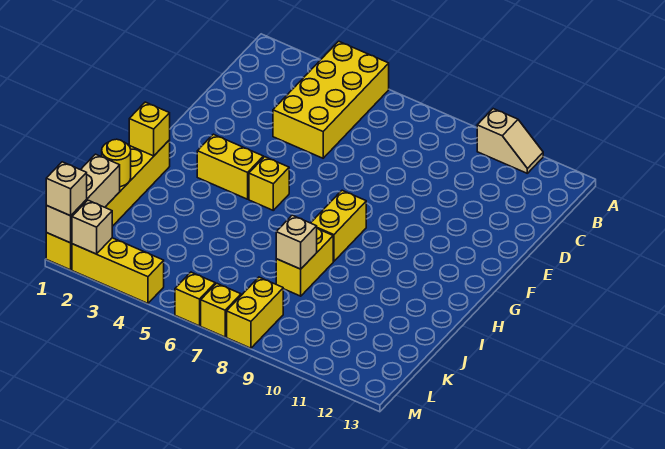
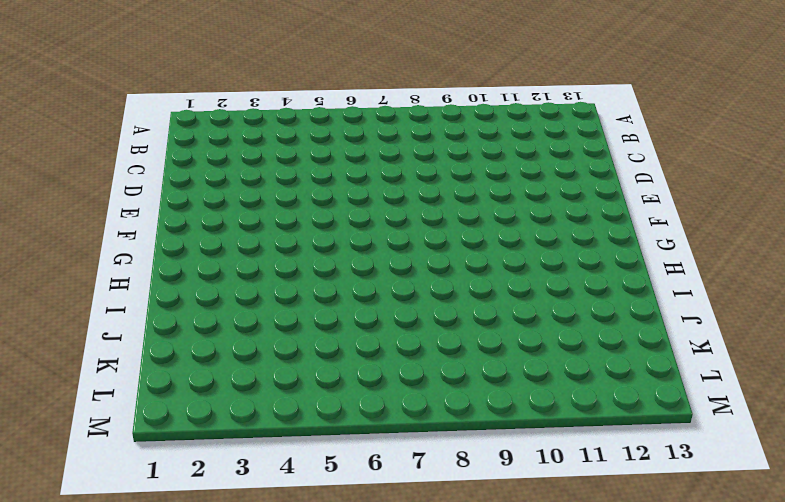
none -> yellow brick A4:D5 level 1
none -> tan slope A10:A11 level 1 top 10
none -> yellow brick G3:G4 level 1

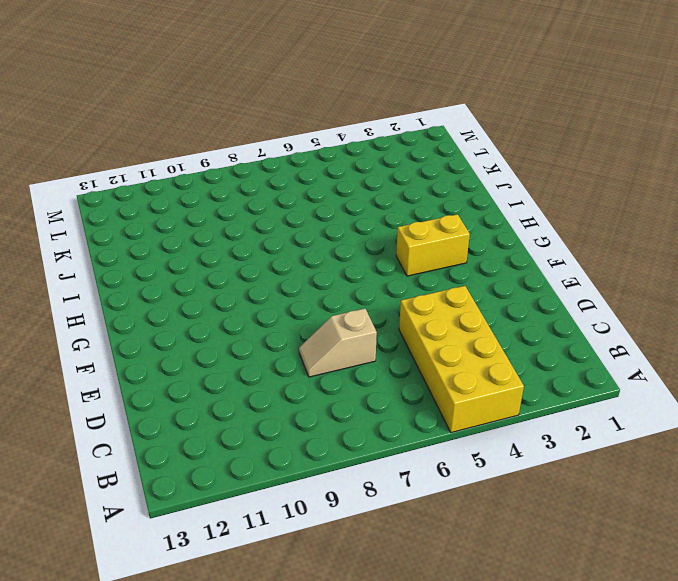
tan slope D7:D8 level 1 top 7 -> tan slope A10:A11 level 1 top 10
none -> yellow brick G5 level 1
none -> yellow brick G8:H8 level 1
none -> yellow brick H1:M1 level 1

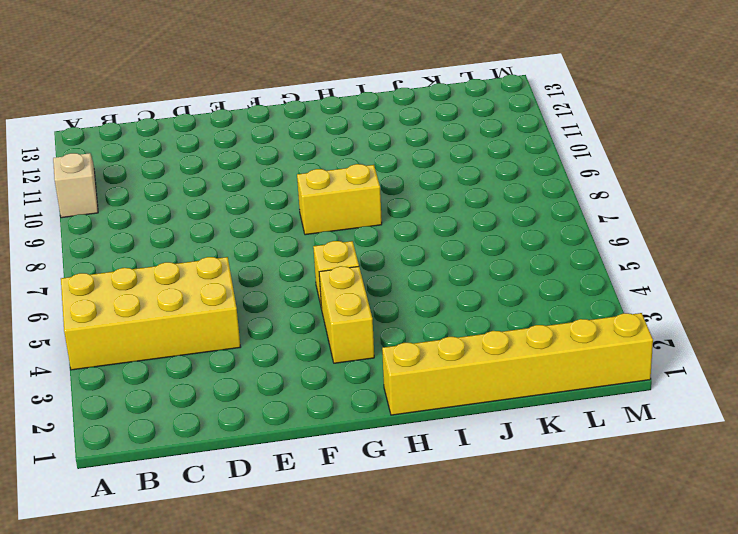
none -> yellow brick I8:J8 level 1
none -> yellow brick L8:M8 level 1
none -> yellow brick M2:M4 level 1

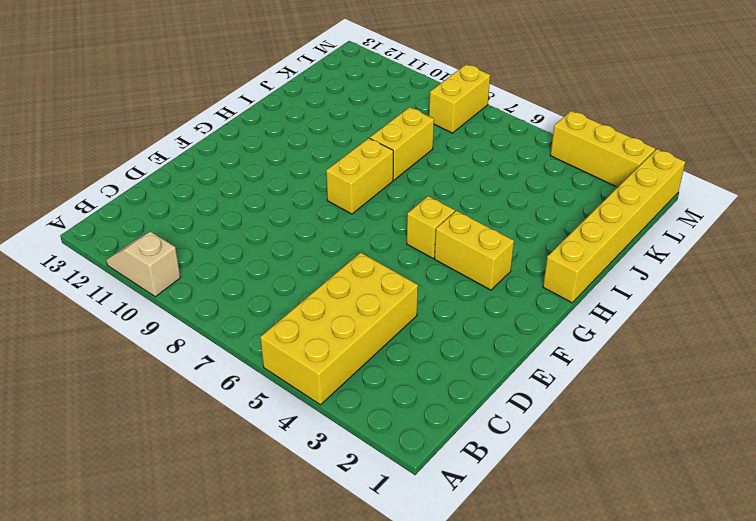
none -> yellow brick M6 level 1
none -> yellow brick M7 level 1
none -> yellow brick H1 level 2

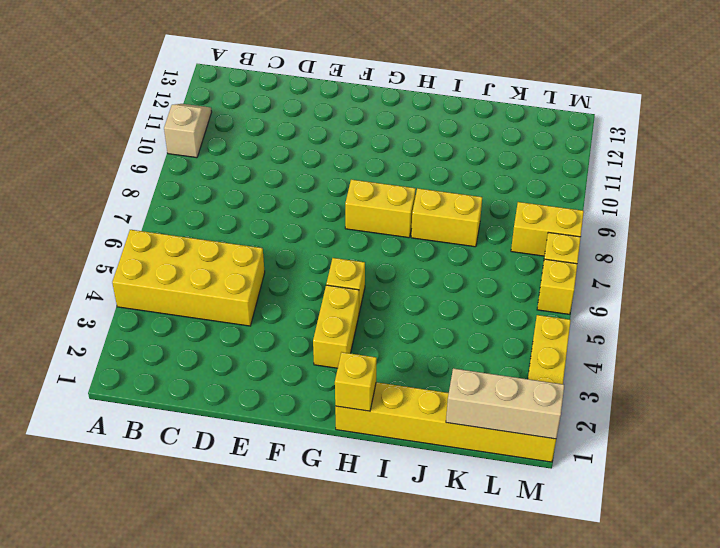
none -> yellow round brick J1 level 2
none -> tan brick J8 level 2
none -> tan brick M2 level 2

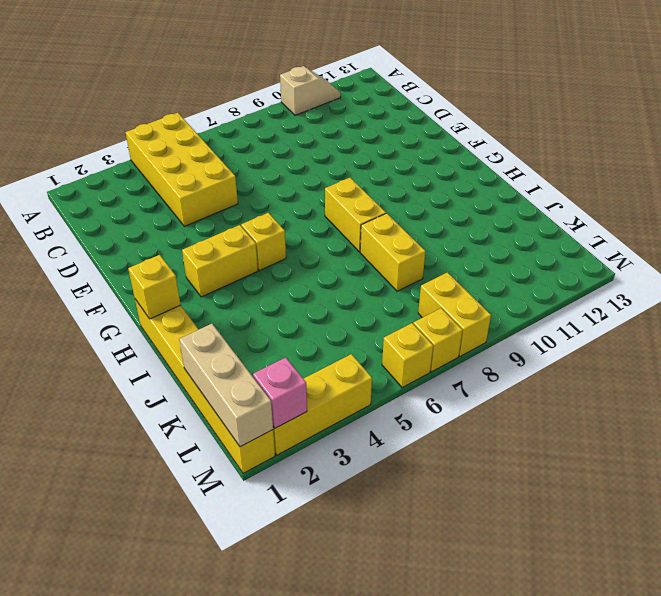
pink brick M2 level 2 -> tan brick M2 level 2
none -> yellow round brick J1 level 2
none -> tan brick J8 level 2
none -> tan brick M1 level 3

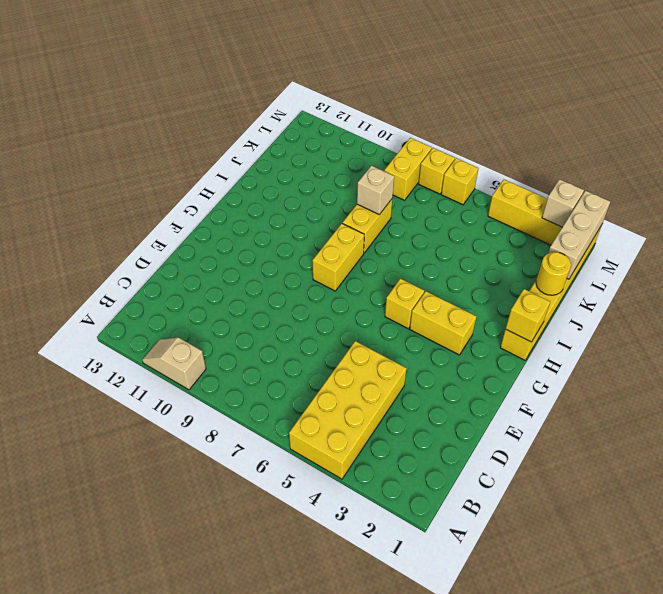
none -> tan brick M1 level 3

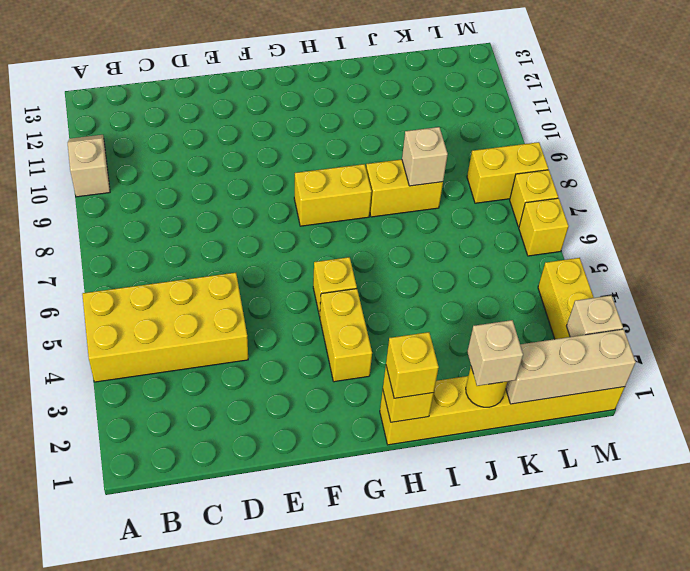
yellow brick H1 level 3 -> none
tan brick J1 level 3 -> tan brick M1 level 3

